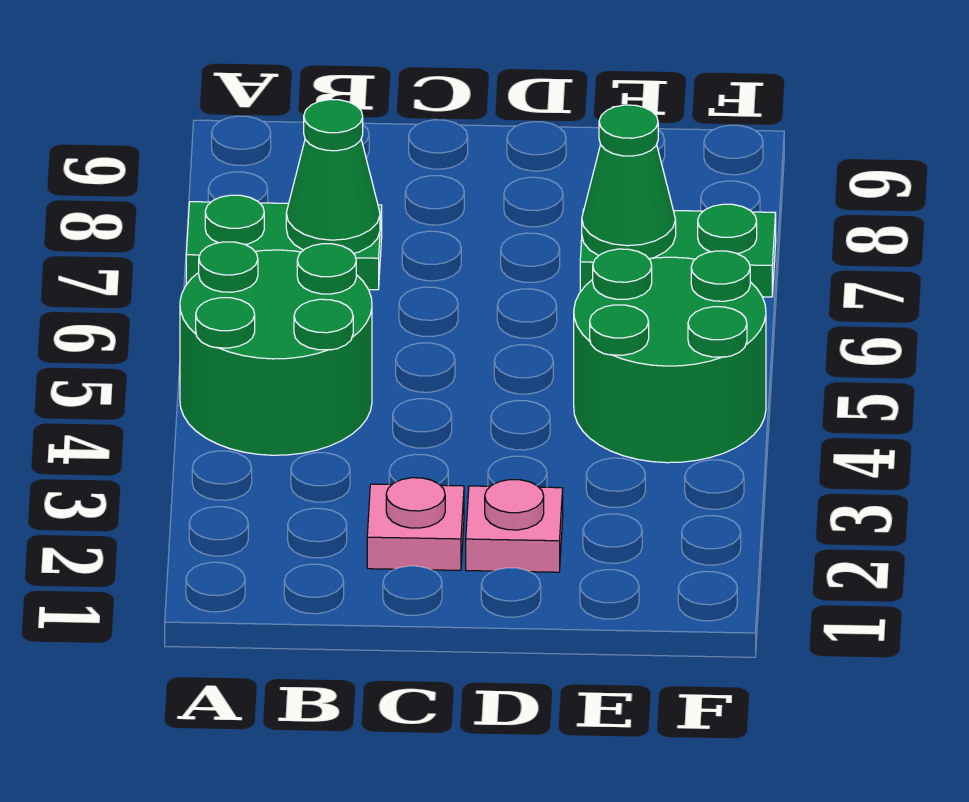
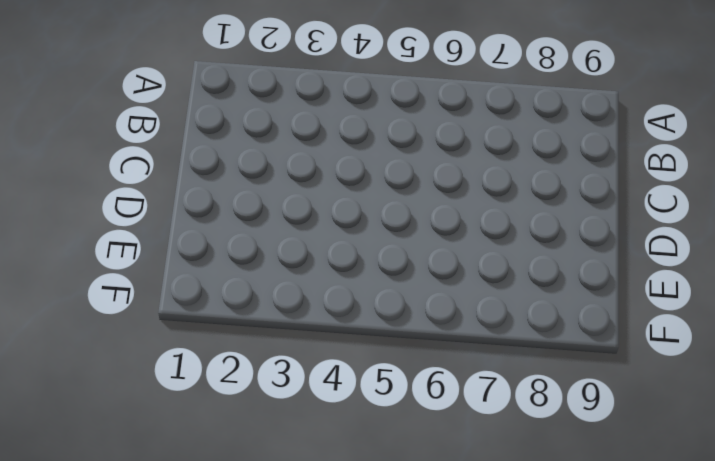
none -> green round brick A4:B5 level 1
none -> green plate A7:B7 level 1

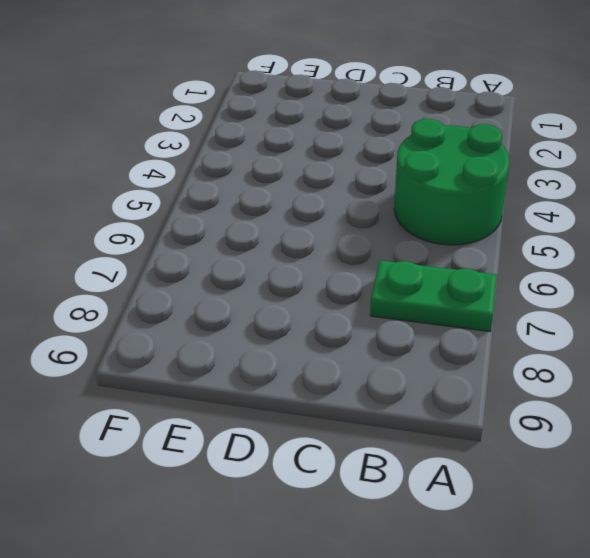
none -> pink plate C2 level 1
none -> pink plate D2 level 1

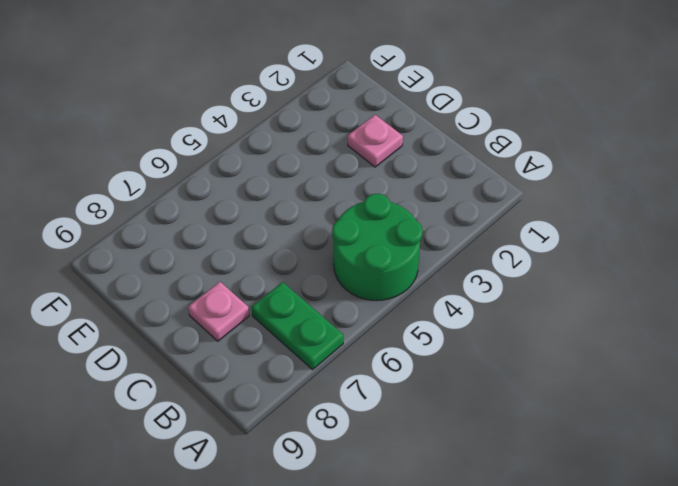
pink plate C8 level 1 -> pink plate C2 level 1
none -> green round brick E4:F5 level 1
none -> green plate E7:F7 level 1

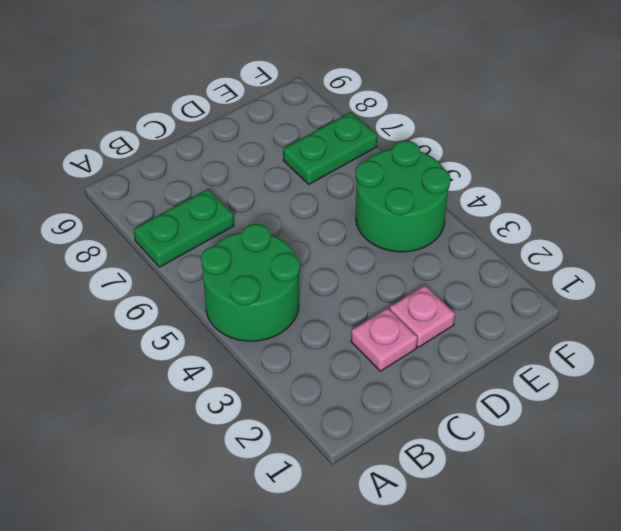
none -> green cone B7 level 2
none -> green cone E7 level 2

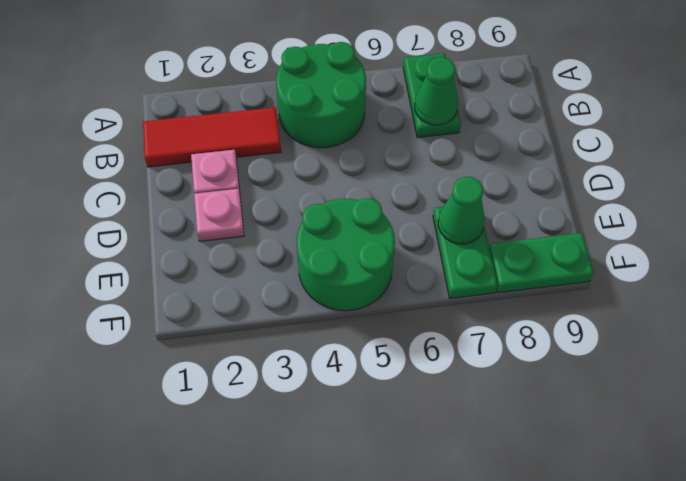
red tile B1:B3 level 1 -> none
green plate F8:F9 level 1 -> none

